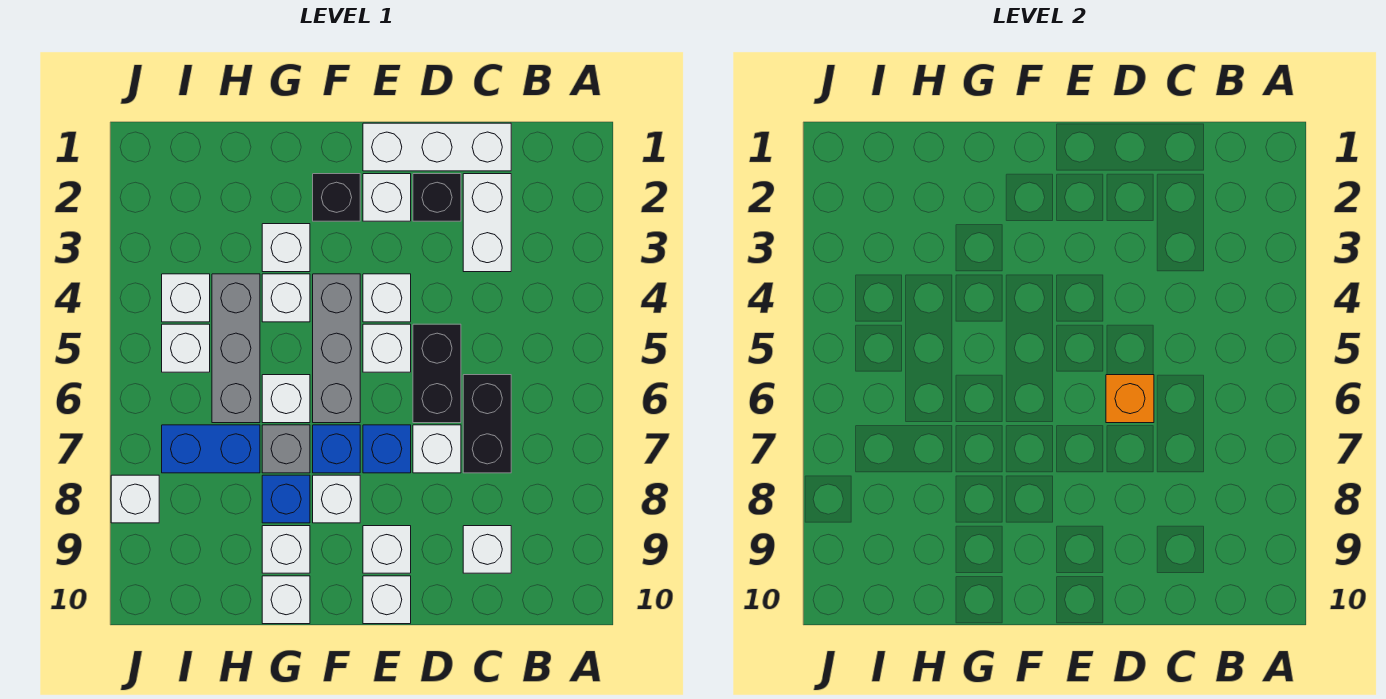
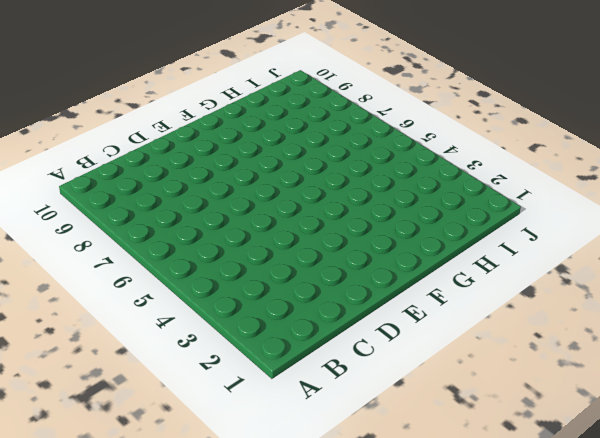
none -> white brick C1:E1 level 1
none -> white brick C2:C3 level 1
none -> black brick C6:C7 level 1
none -> white brick C9 level 1

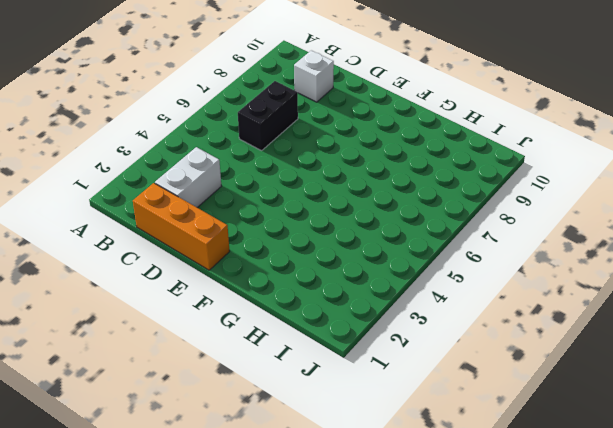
orange brick C1:E1 level 1 -> white brick C1:E1 level 1
none -> black brick D2 level 1
none -> black brick D5:D6 level 1
none -> white brick D7 level 1
none -> white brick E2 level 1

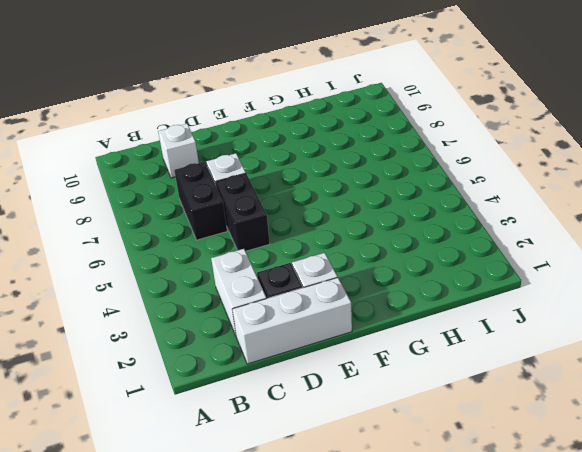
none -> white brick E4 level 1
none -> white brick E5 level 1
none -> blue brick E7 level 1
none -> white brick E9 level 1

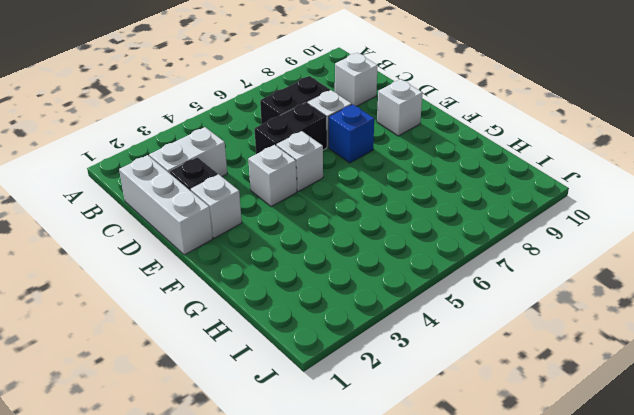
none -> white brick E10 level 1
none -> black brick F2 level 1
none -> grey brick F4:F6 level 1
none -> blue brick F7 level 1

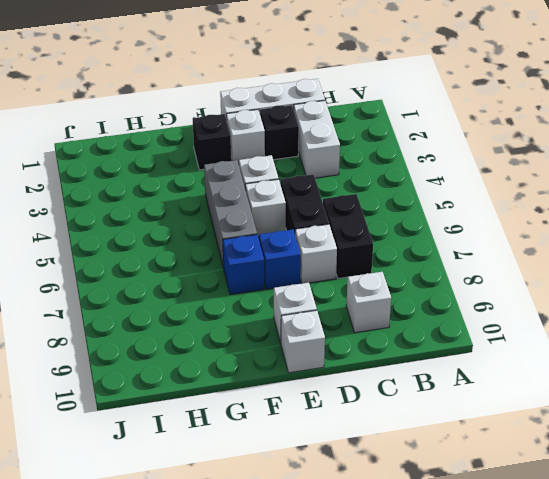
none -> white brick F8 level 1
none -> white brick G3 level 1
none -> white brick G4 level 1
none -> white brick G6 level 1

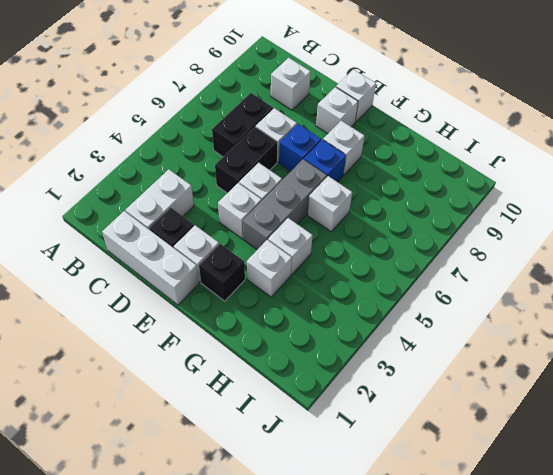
none -> grey brick G7 level 1
none -> blue brick G8 level 1
none -> white brick G9 level 1
none -> white brick G10 level 1

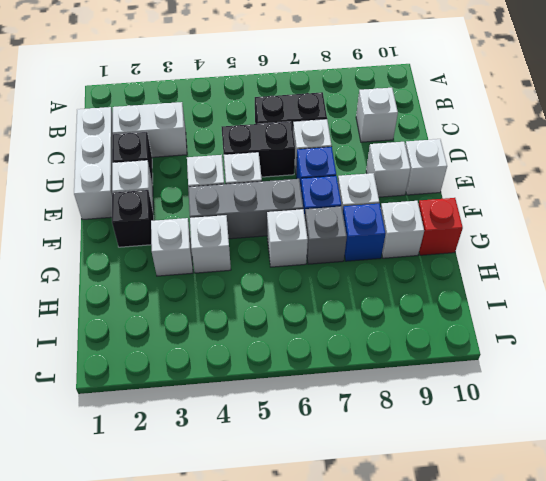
red brick G10 level 1 -> white brick G10 level 1
none -> grey brick H4:H6 level 1
none -> blue brick H7:I7 level 1
none -> white brick I4 level 1
none -> white brick I5 level 1

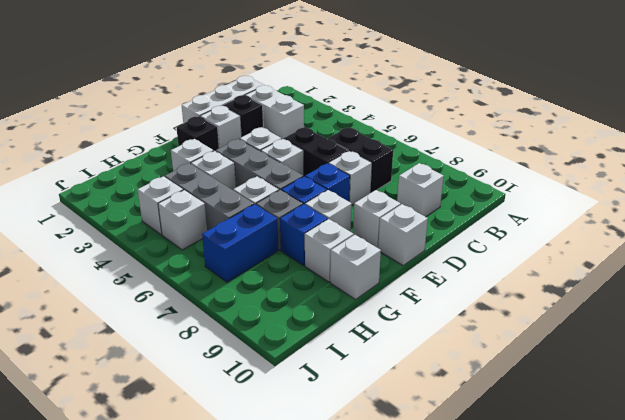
none -> white brick J8 level 1
none -> orange brick D6 level 2

